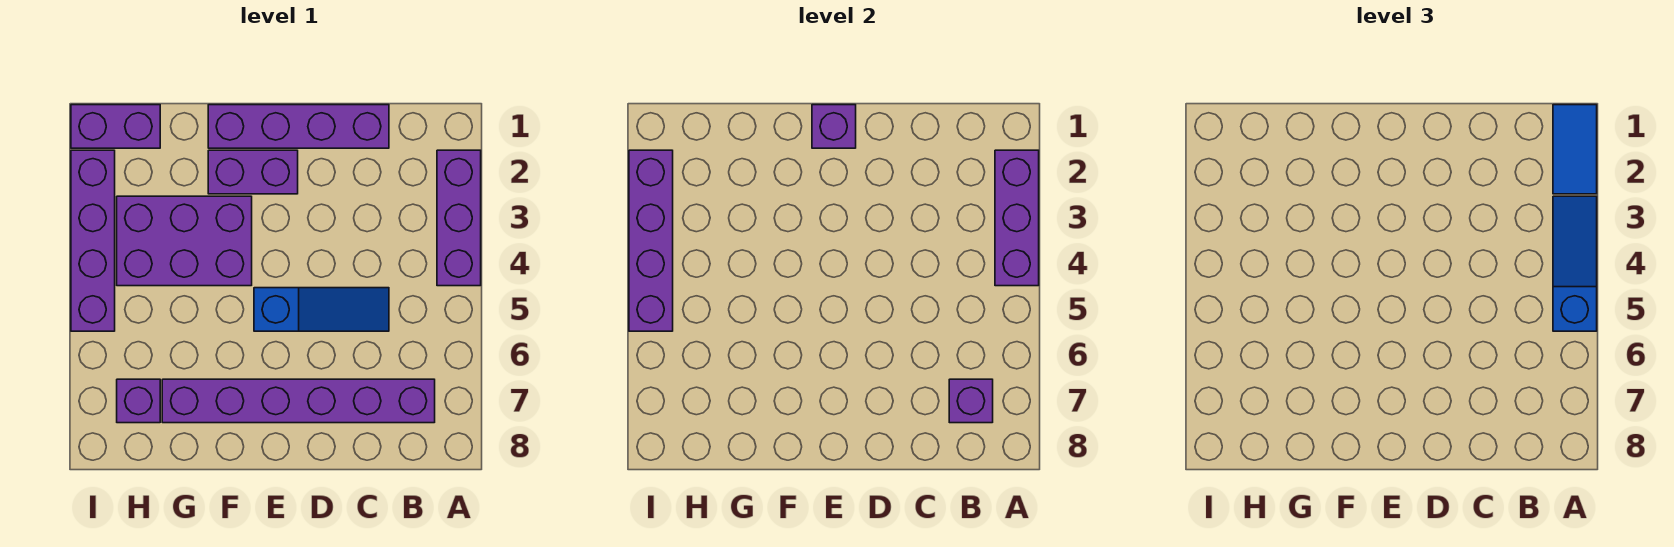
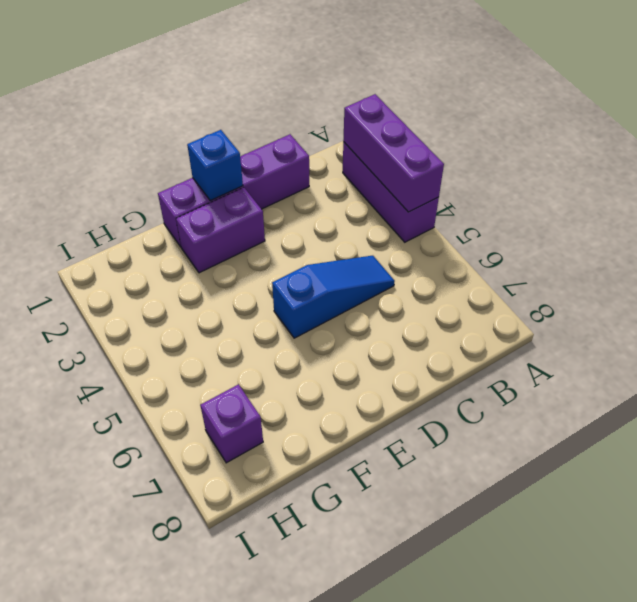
blue brick E1 level 2 -> purple brick E1 level 2
none -> purple brick B7:G7 level 1
none -> purple brick F3:H4 level 1
none -> purple brick H1:I1 level 1

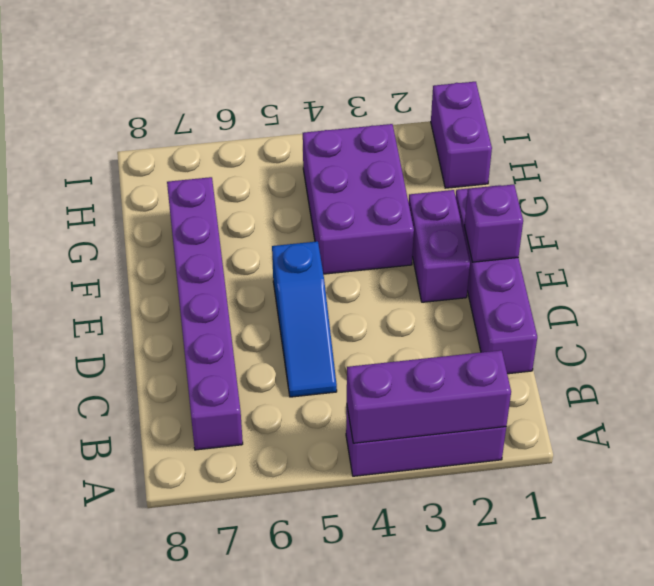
none -> purple brick H7 level 1
none -> purple brick I2:I5 level 1
none -> purple brick B7 level 2

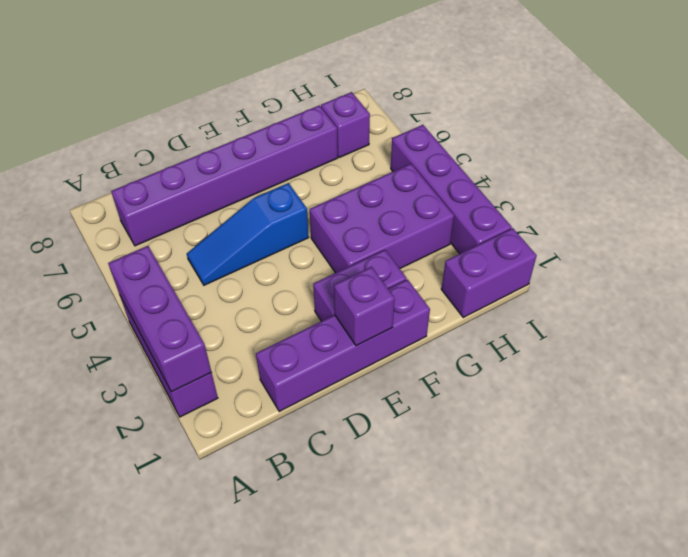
none -> purple brick B7 level 2
none -> purple brick I2:I5 level 2
none -> blue tile A1:A2 level 3

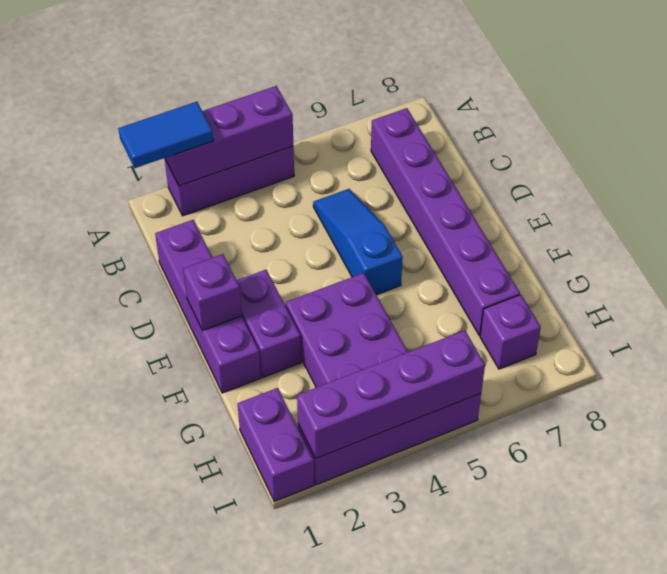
none -> purple brick B7 level 2
none -> blue slope A3:A5 level 3 top 5

